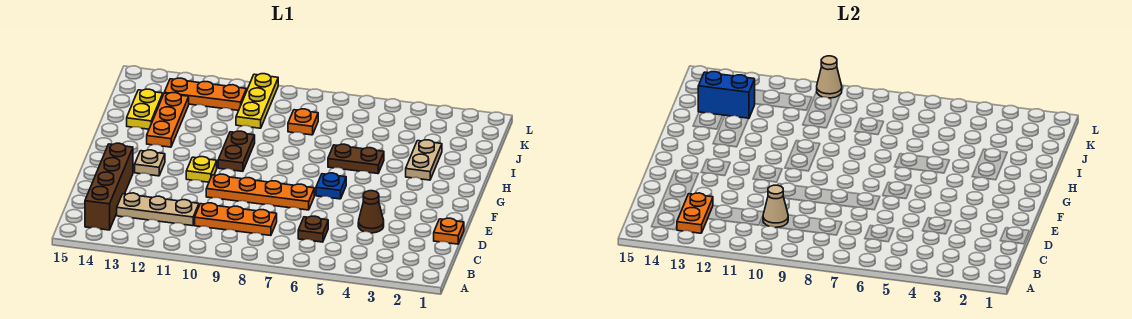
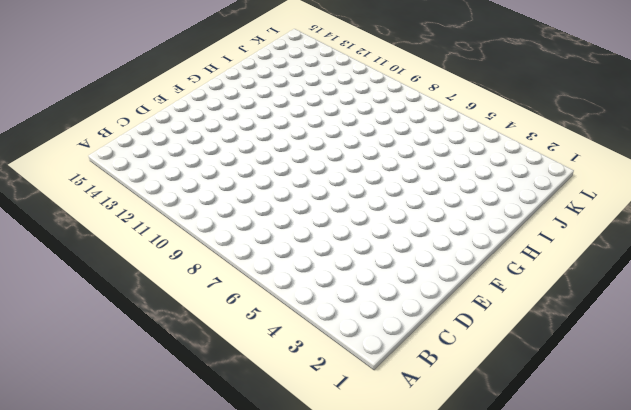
none -> brown brick B14:E14 level 1
none -> brown plate C6 level 1
none -> orange plate C8:C10 level 1

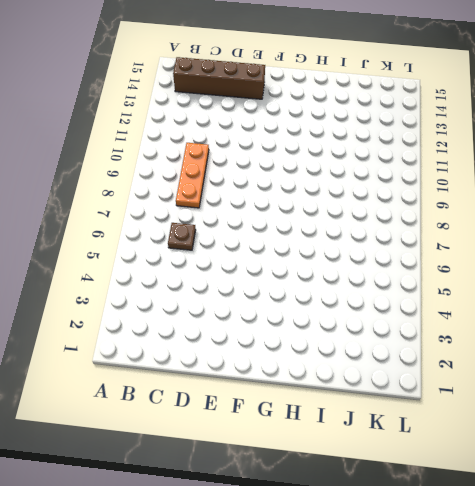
none -> tan plate C11:C13 level 1
none -> orange plate D1 level 1
none -> brown cone D4 level 1

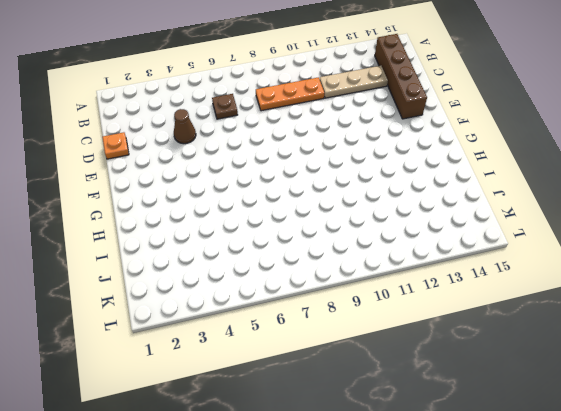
none -> orange plate E7:E10 level 1
none -> blue plate F6 level 1
none -> yellow plate F11 level 1

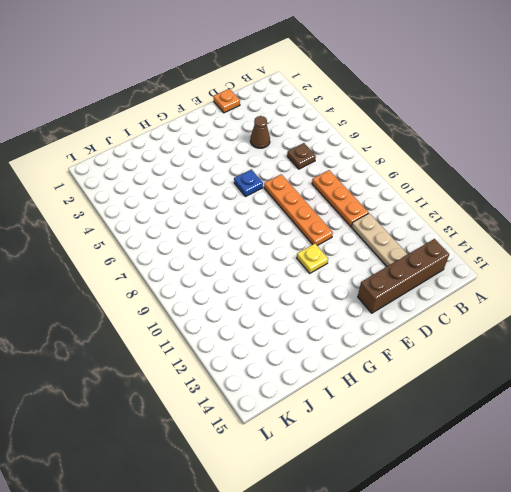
none -> tan plate F13 level 1
none -> brown plate G10:H10 level 1
none -> tan plate H3:I3 level 1

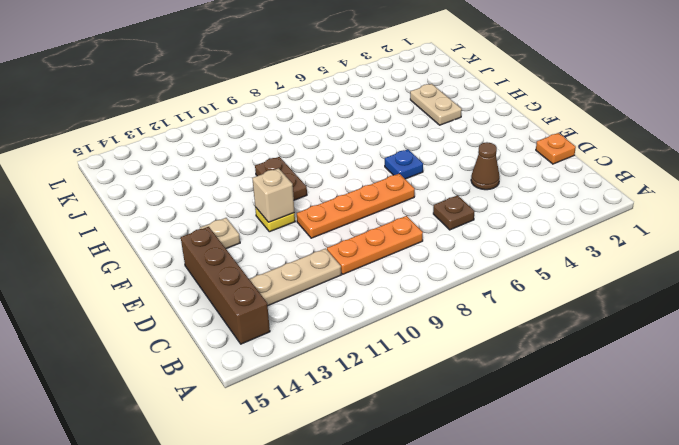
tan brick F11 level 2 -> none
none -> brown plate H5:H6 level 1
none -> orange plate H13:J13 level 1
none -> yellow plate I14:J14 level 1

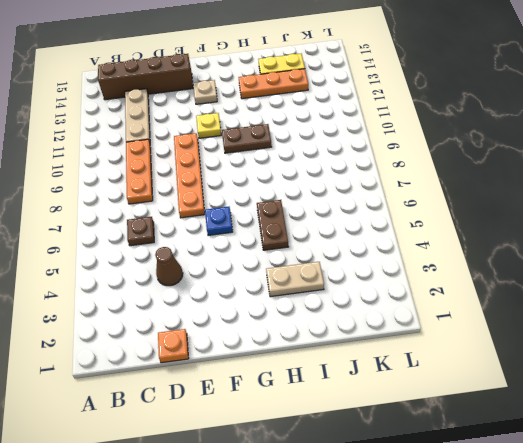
none -> orange plate J8 level 1
none -> yellow plate J10:L10 level 1
none -> orange plate K11:K13 level 1

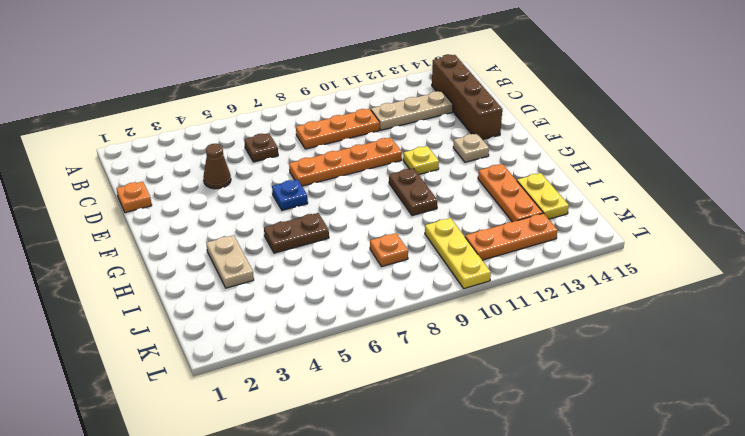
none -> orange plate B13:C13 level 2
none -> tan cone C10 level 2
none -> blue brick J13:J14 level 2

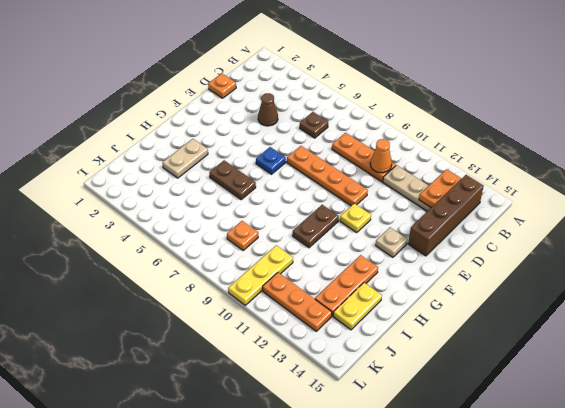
orange cone C10 level 2 -> tan cone C10 level 2
none -> blue brick J13:J14 level 2
none -> tan cone L10 level 2

